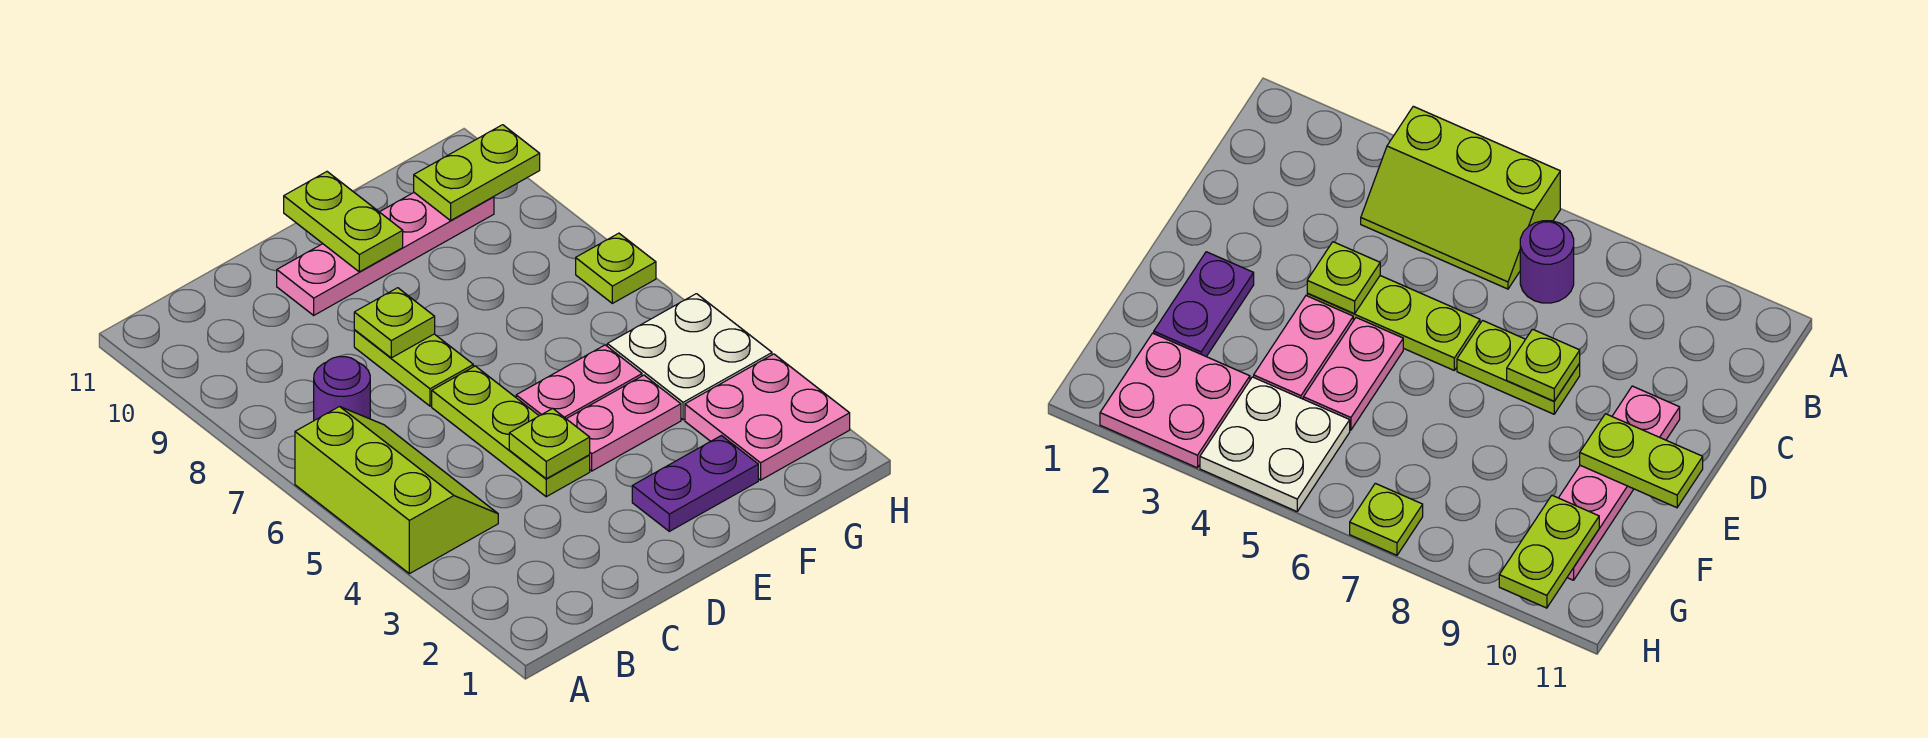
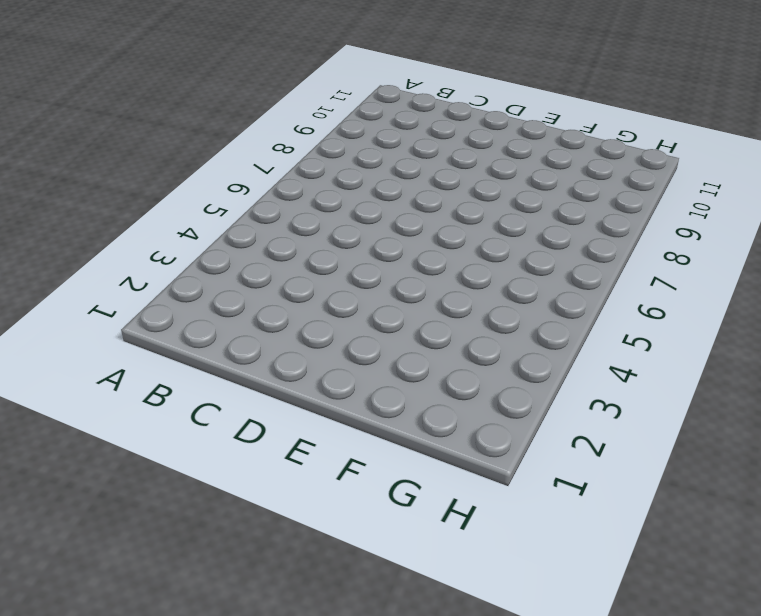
none -> lime slope A4:B6 level 1 top A
none -> purple round brick B7 level 1
none -> lime plate D4:D6 level 1

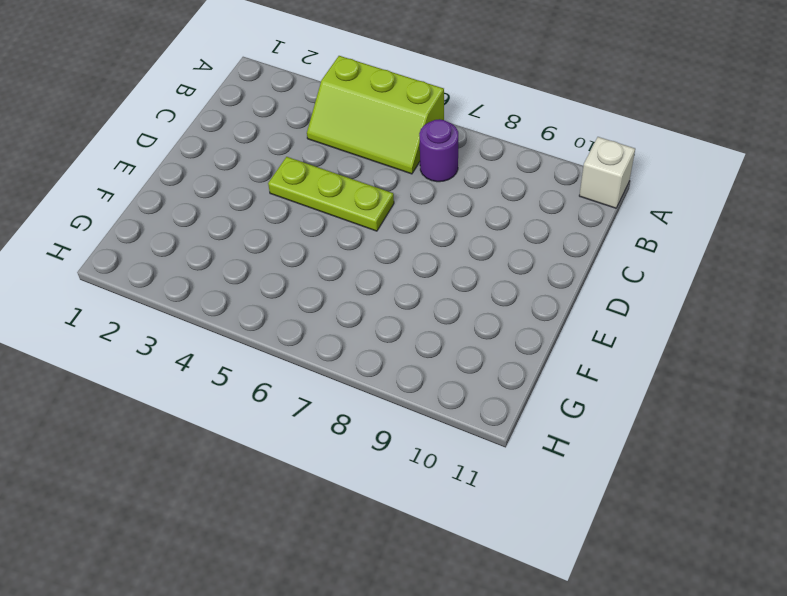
white brick A11 level 1 -> none
none -> lime plate D7:D8 level 1
none -> pink plate D10:G10 level 1
none -> purple plate E2:F2 level 1

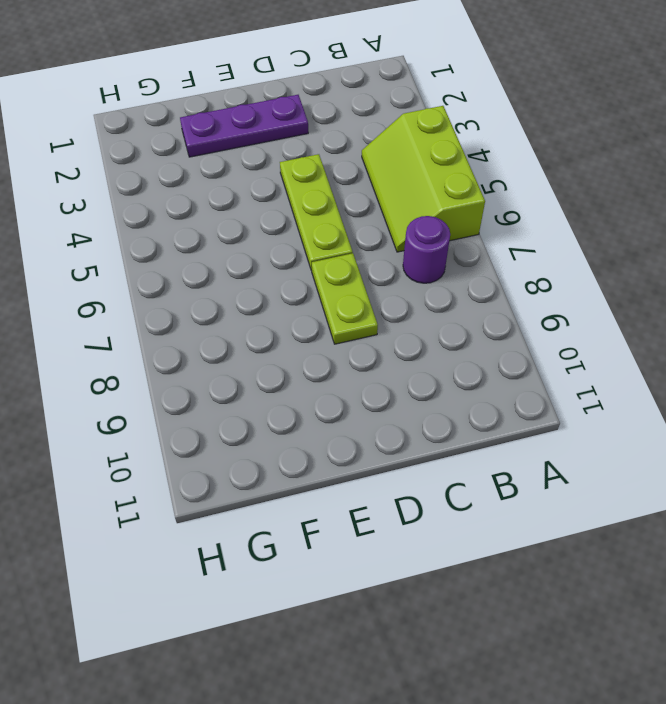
purple plate D2:F2 level 1 -> purple plate E2:F2 level 1
none -> pink plate D10:G10 level 1
none -> pink plate E4:F4 level 1
none -> pink plate E5:F5 level 1

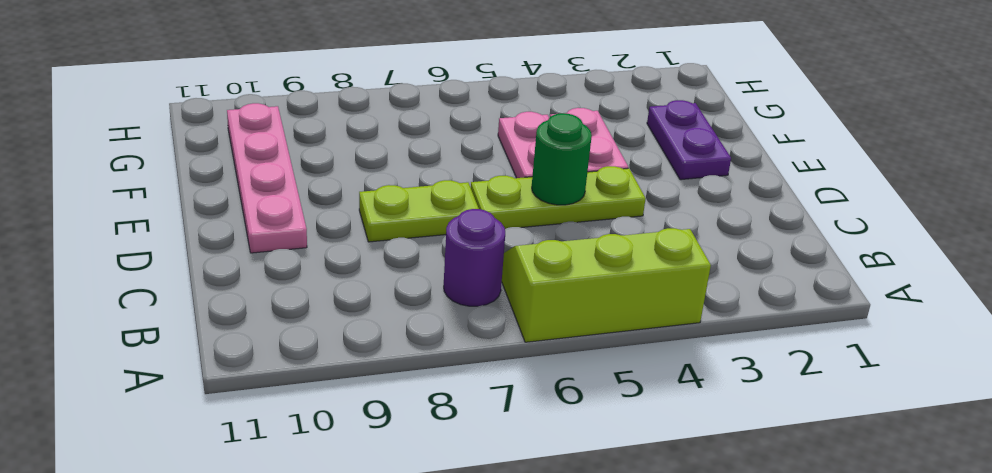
green round brick D5 level 2 -> none
none -> pink plate G2:H3 level 1
none -> white plate G4:H5 level 1
none -> lime plate H7 level 1

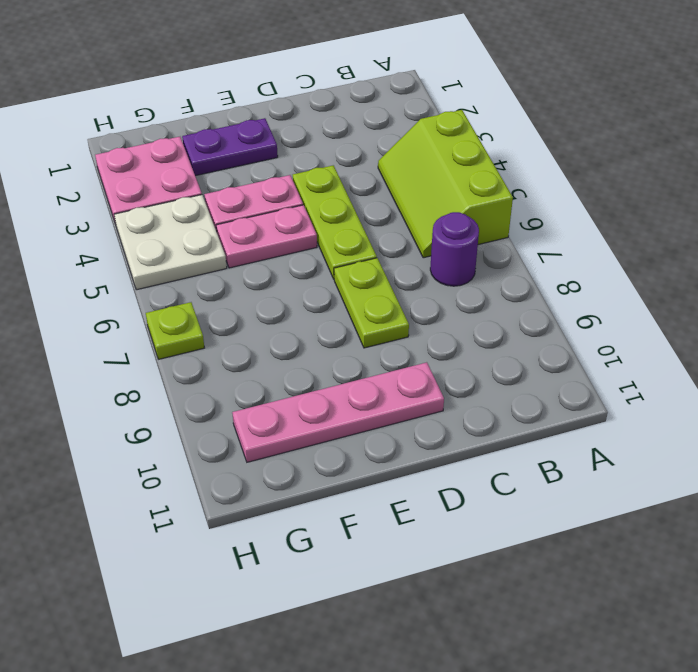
none -> lime plate D4 level 2
none -> lime plate D8 level 2
none -> lime plate E10:E11 level 2

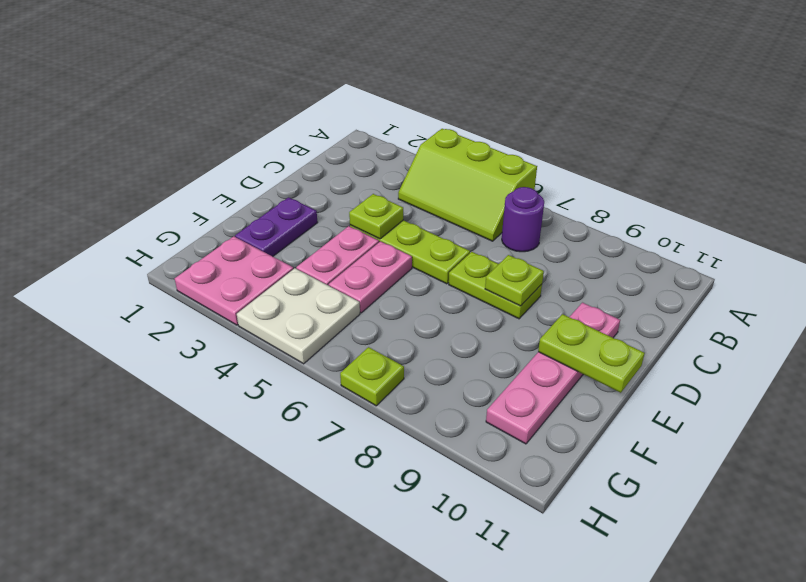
none -> lime plate G10:H10 level 2

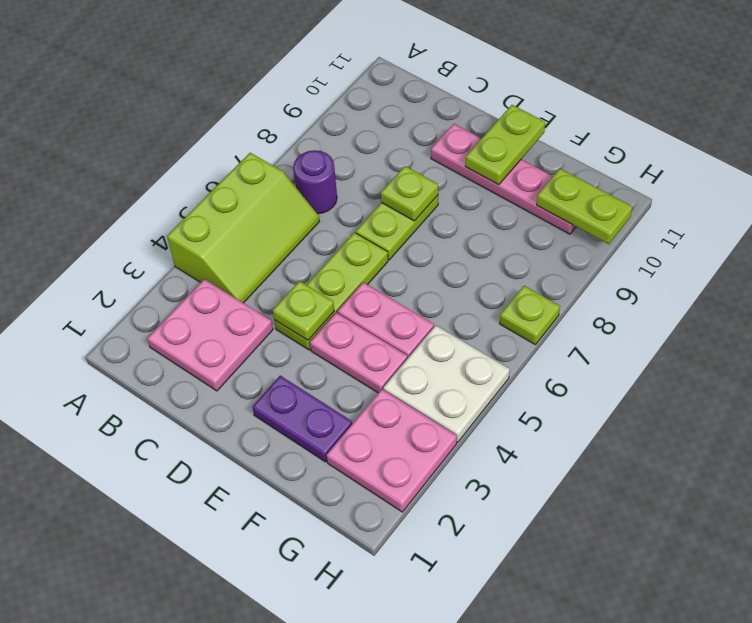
pink plate B2:C3 level 1 -> none

